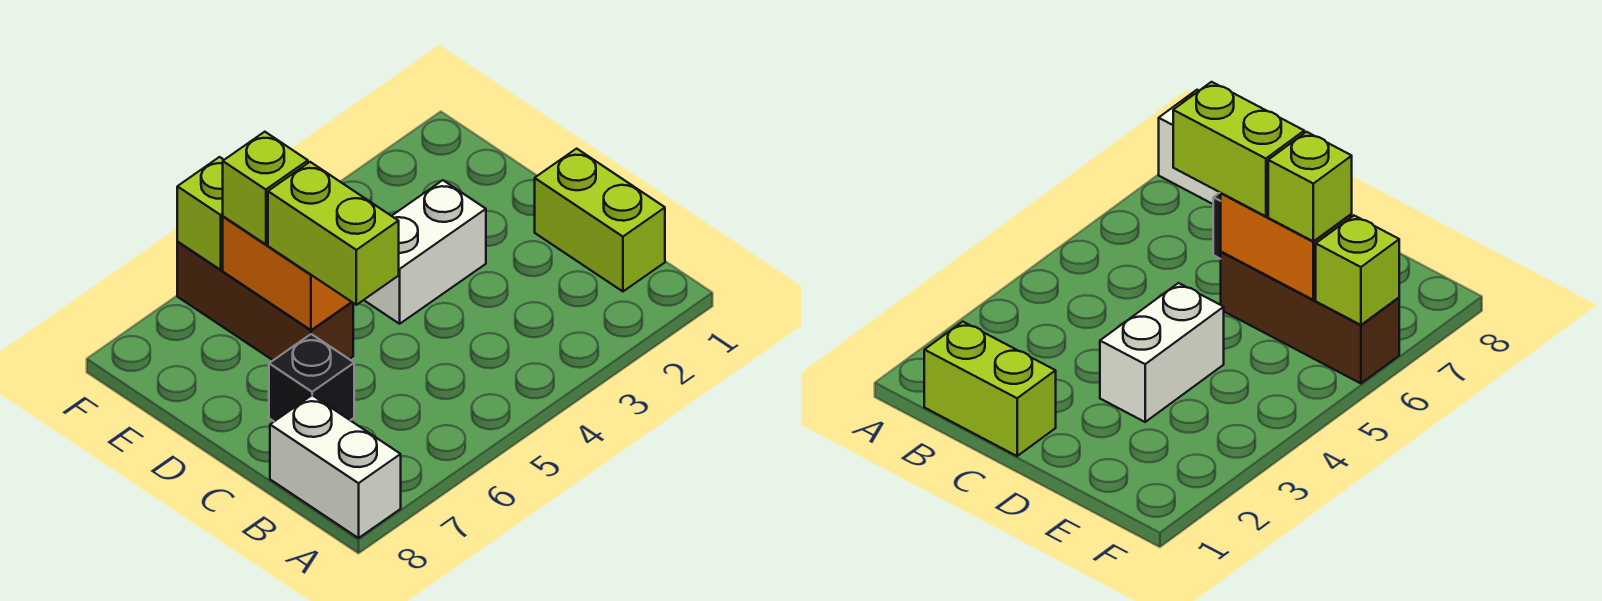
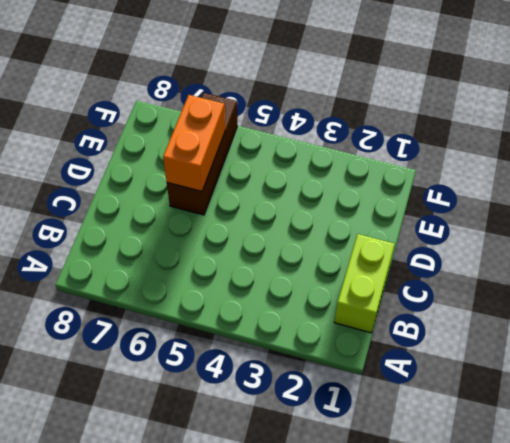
none -> white brick A8:B8 level 1
none -> black brick C7 level 1

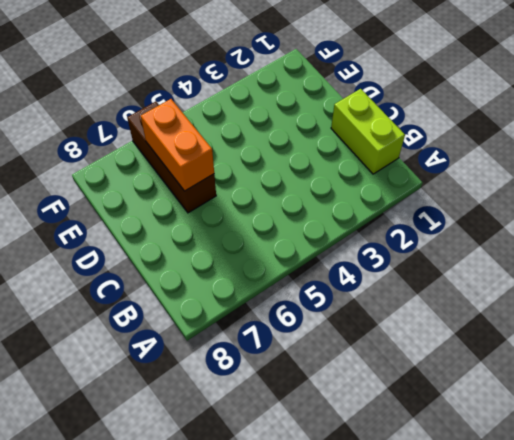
none -> white brick A8:B8 level 1
none -> black brick C7 level 1

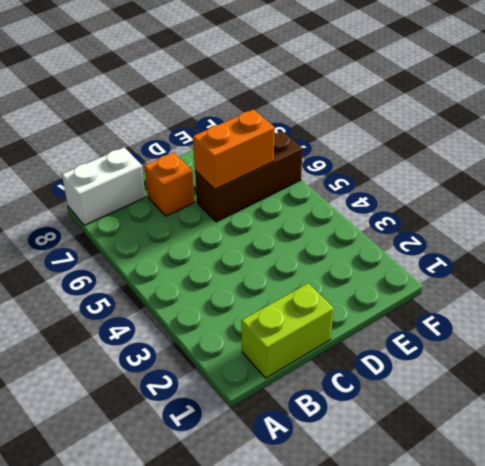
orange brick C7 level 1 -> black brick C7 level 1
none -> white brick D3:D4 level 1
none -> lime brick F6 level 2

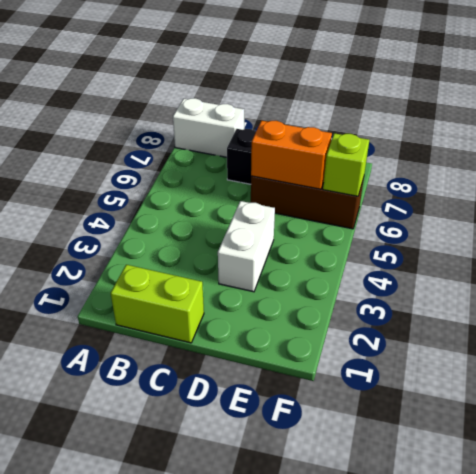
none -> lime brick C6:D6 level 3
none -> lime brick E6 level 3

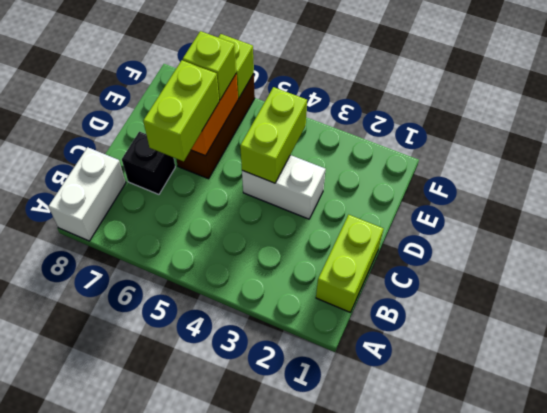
lime brick D4:E4 level 2 -> none

